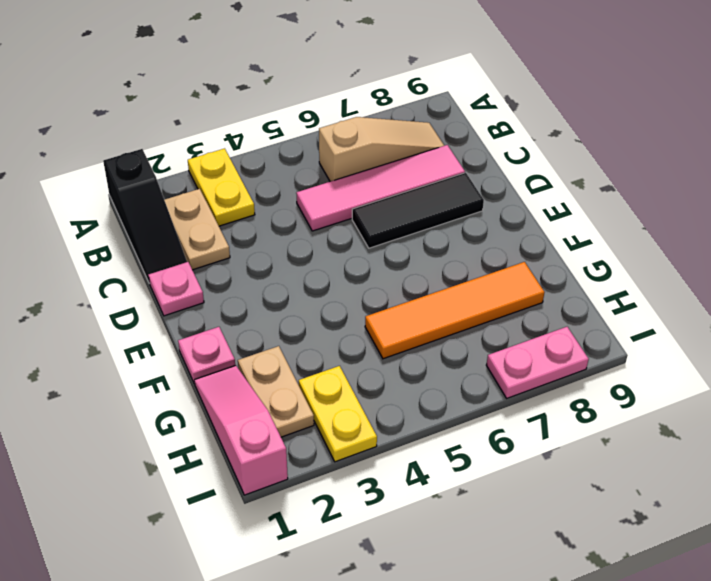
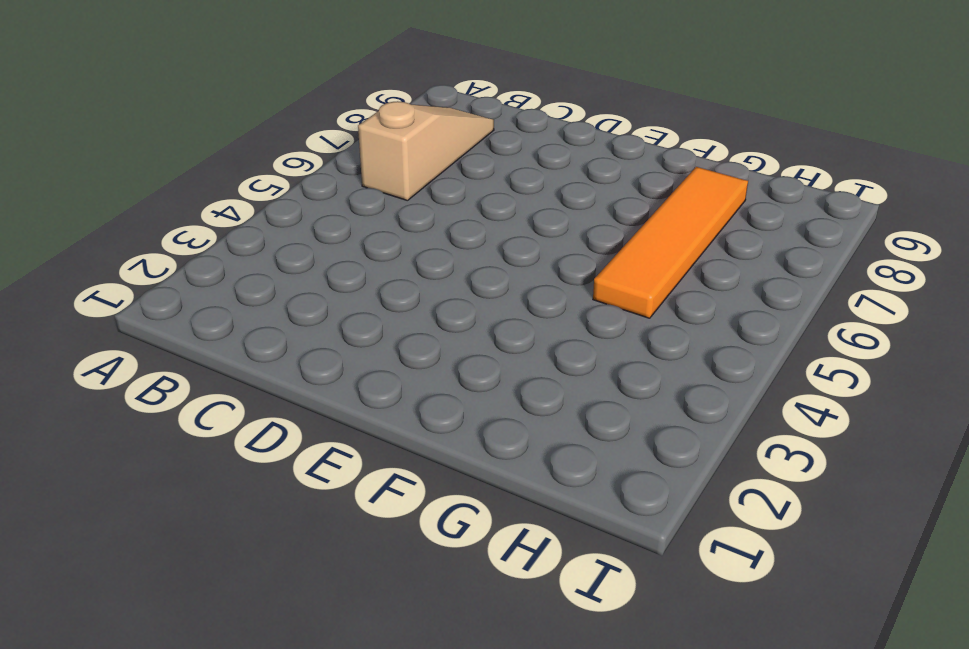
none -> black slope A1:C1 level 1 top A
none -> yellow plate A3:B3 level 1
none -> tan plate B2:C2 level 1

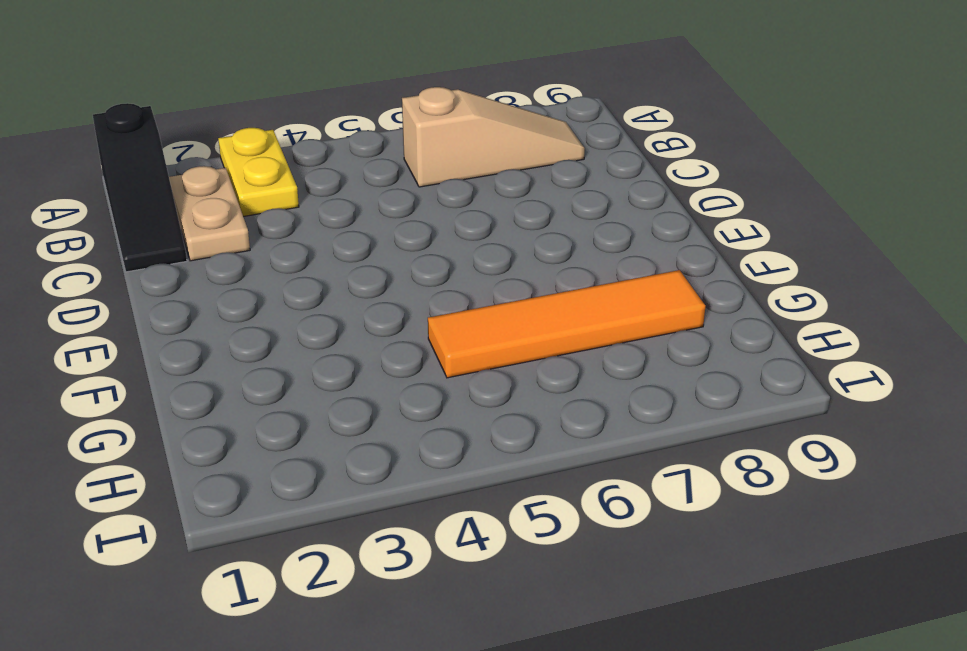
none -> pink tile C5:C8 level 1
none -> pink plate D1 level 1
none -> black tile D6:D8 level 1

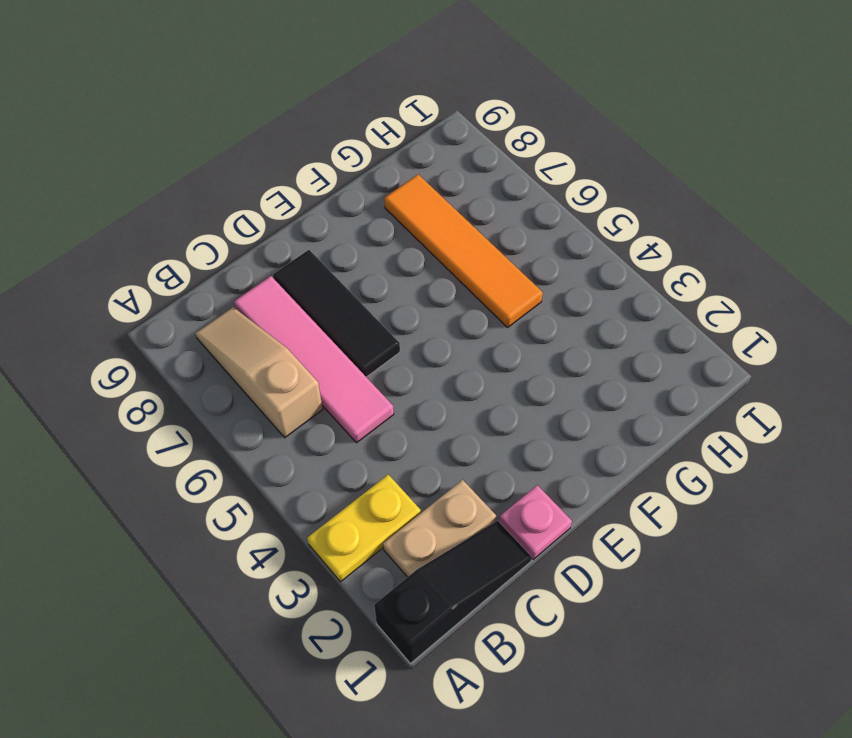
none -> pink plate F1 level 1
none -> pink slope G1:I1 level 1 top I
none -> tan plate G2:H2 level 1

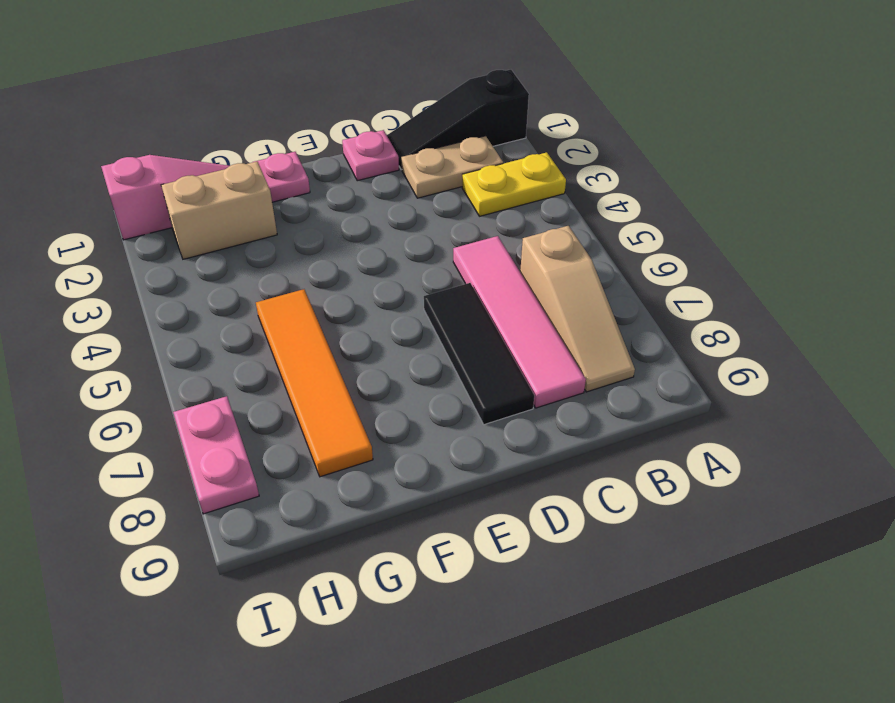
tan brick G2:H2 level 1 -> tan plate G2:H2 level 1
none -> yellow plate H3:I3 level 1

